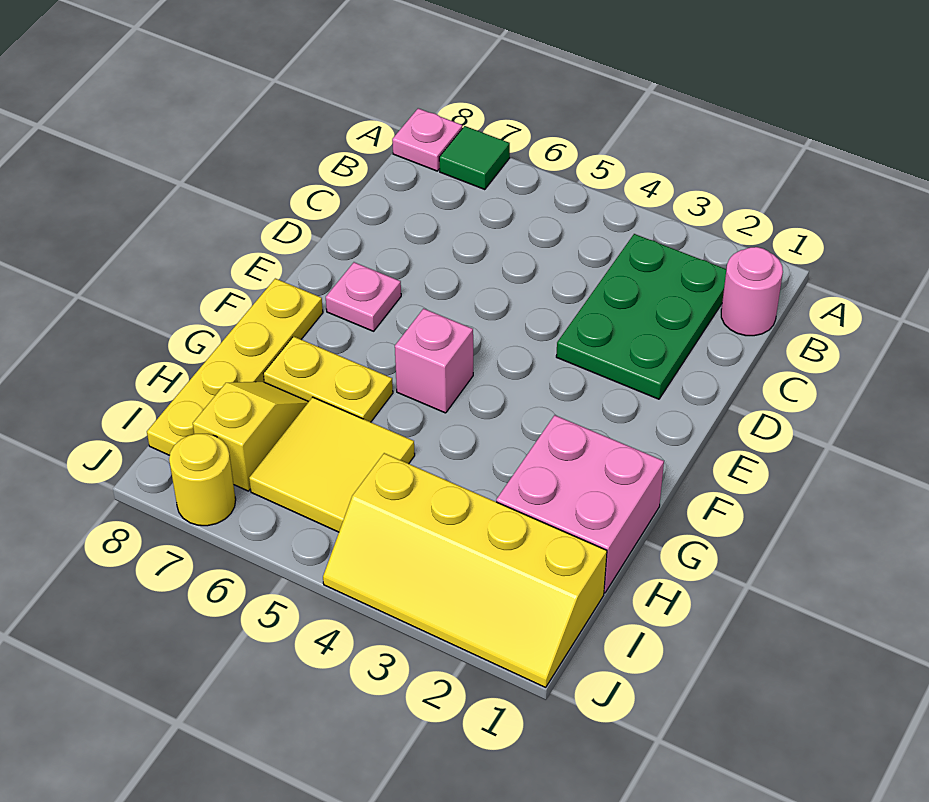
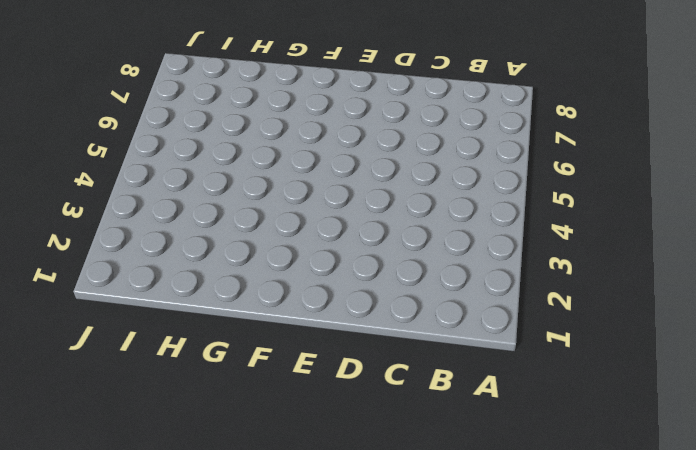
none -> green tile A7 level 1
none -> pink plate A8 level 1
none -> pink round brick B1 level 1

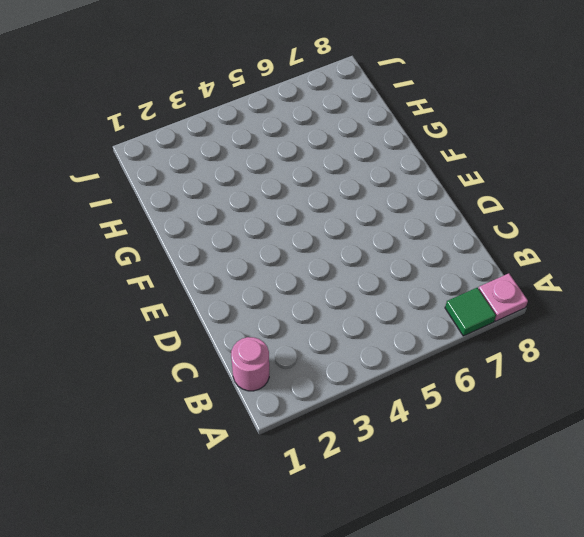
none -> green plate B2:D3 level 1
none -> pink plate E7 level 1
none -> pink brick F5 level 1

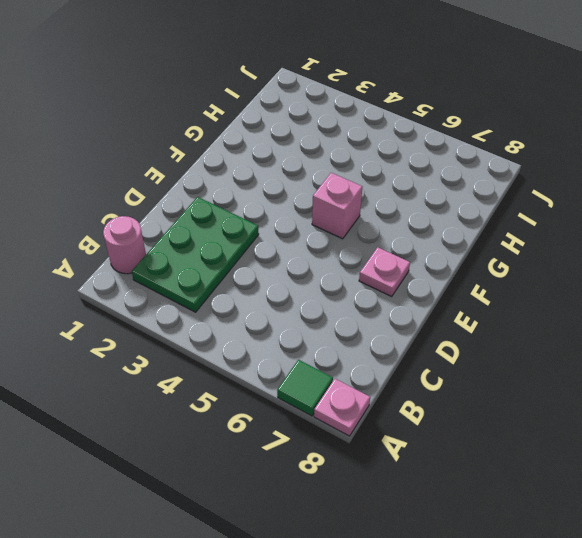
none -> yellow plate F8:I8 level 1
none -> pink brick G1:H2 level 1
none -> yellow plate G6:G7 level 1

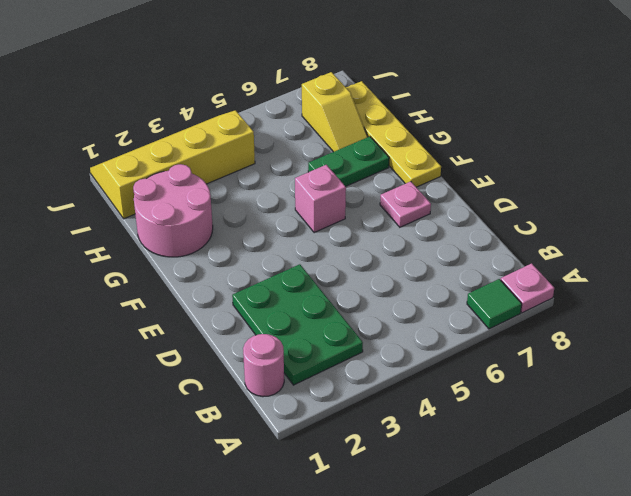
pink round brick G1:H2 level 1 -> pink brick G1:H2 level 1
green plate G6:G7 level 1 -> yellow plate G6:G7 level 1
none -> yellow tile H5:I6 level 1
none -> yellow round brick J7 level 1

